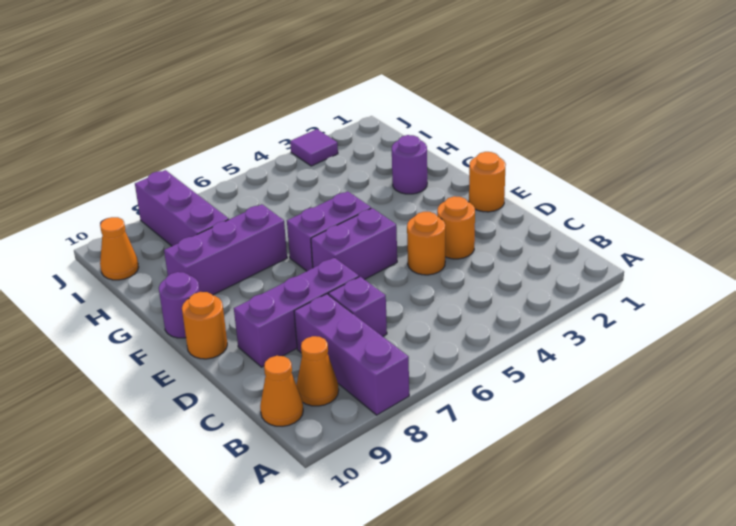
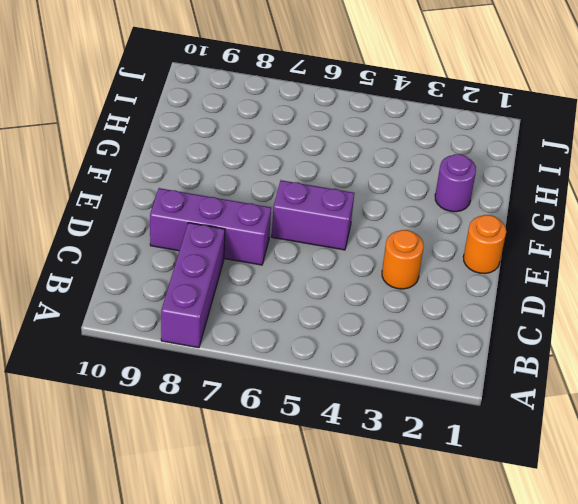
none -> orange cone B9 level 1
none -> orange cone B10 level 1
none -> purple brick C7 level 1

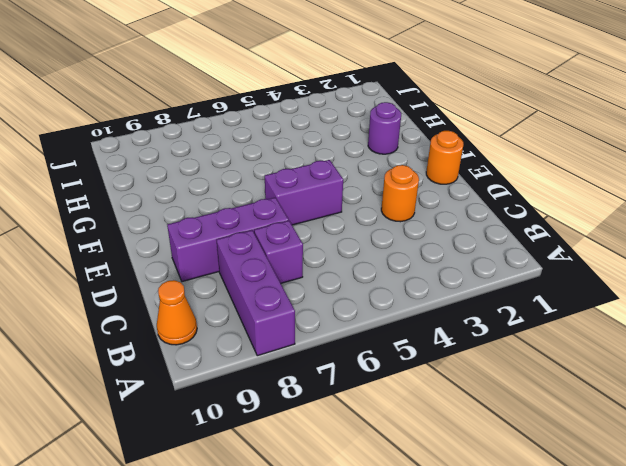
none -> orange cone B9 level 1
none -> orange round brick D4 level 1
none -> orange round brick E10 level 1

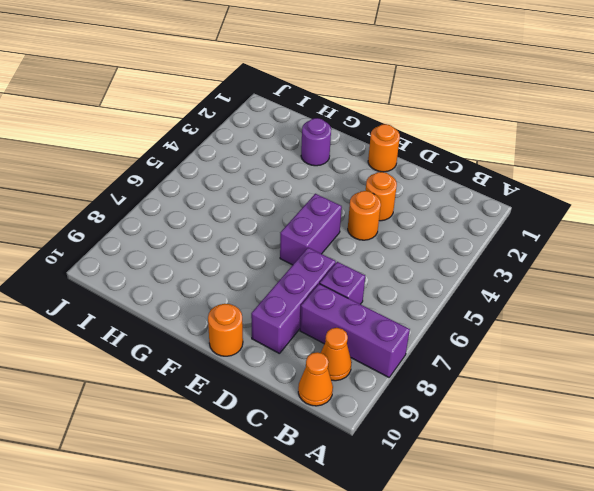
none -> purple brick F5:F6 level 1
none -> purple round brick F10 level 1
none -> purple brick G7:G9 level 1

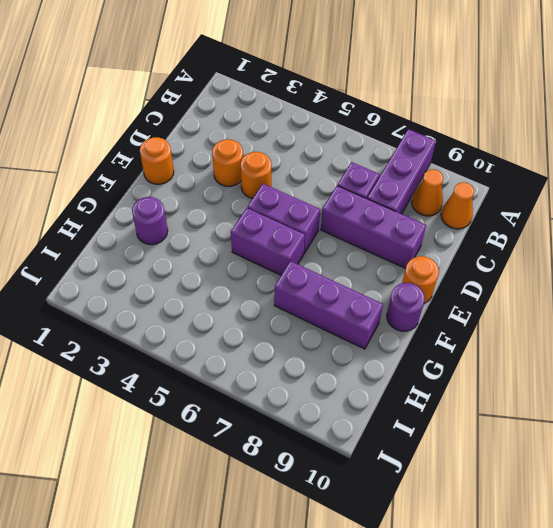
none -> purple brick H8:J8 level 1
none -> orange cone I10 level 1
none -> purple tile J3 level 1

